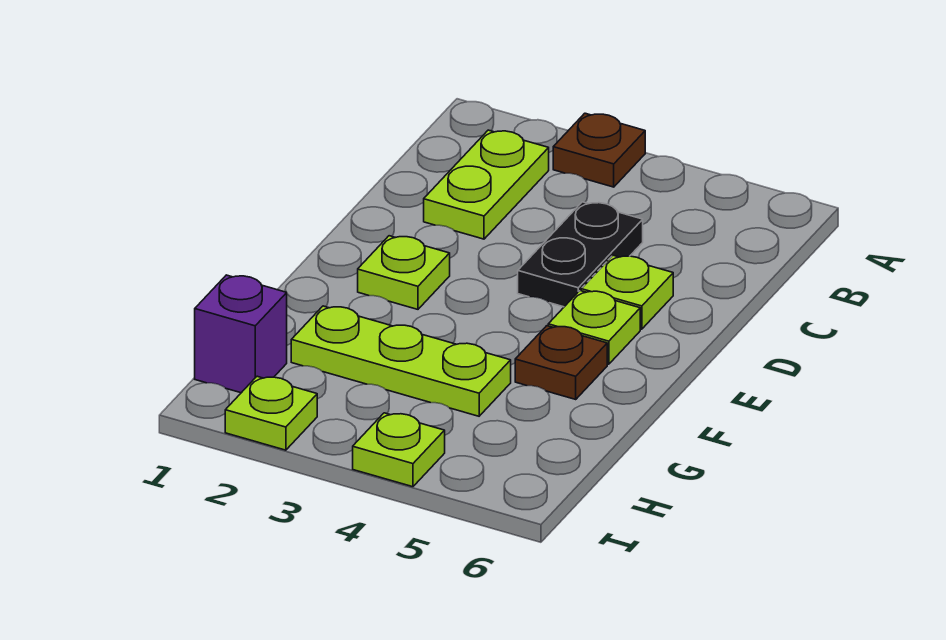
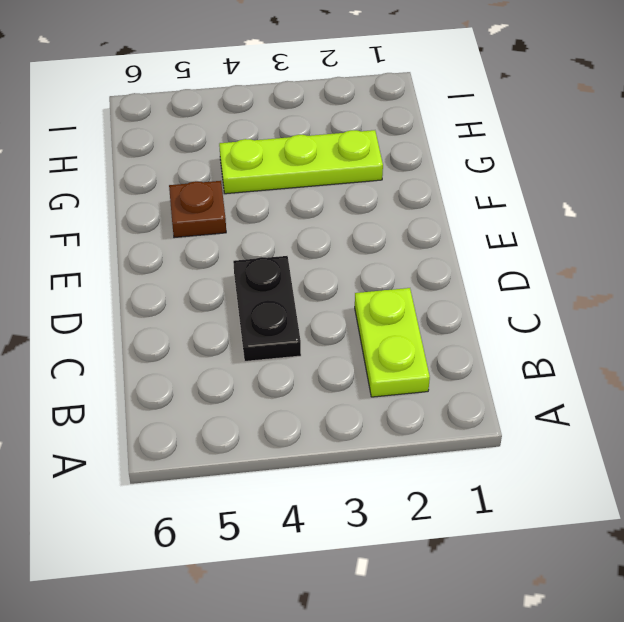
none -> brown plate A3 level 1
none -> lime plate D5 level 1

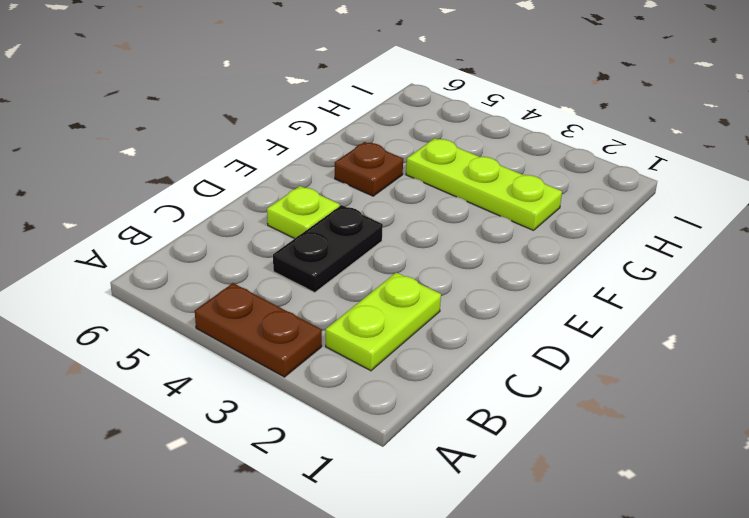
brown plate A3:A4 level 1 -> brown plate A3 level 1
none -> lime plate E2 level 1
none -> lime plate E5 level 1

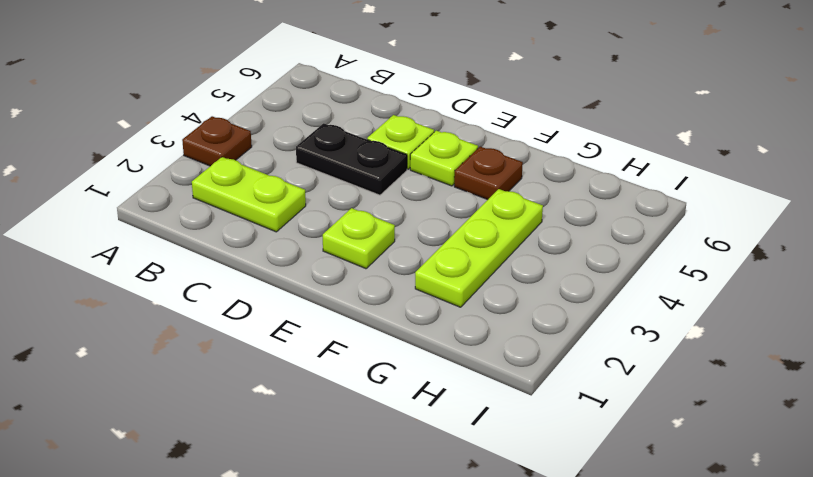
none -> purple brick H1 level 1
none -> lime plate I2 level 1

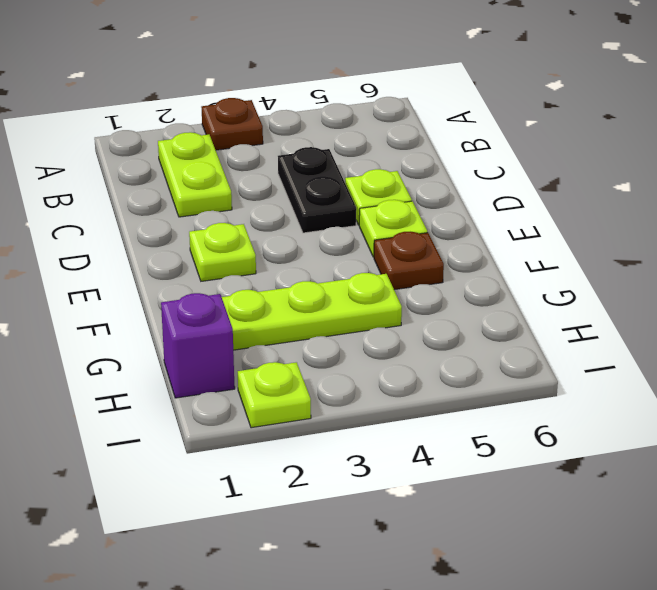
none -> lime plate I4 level 1

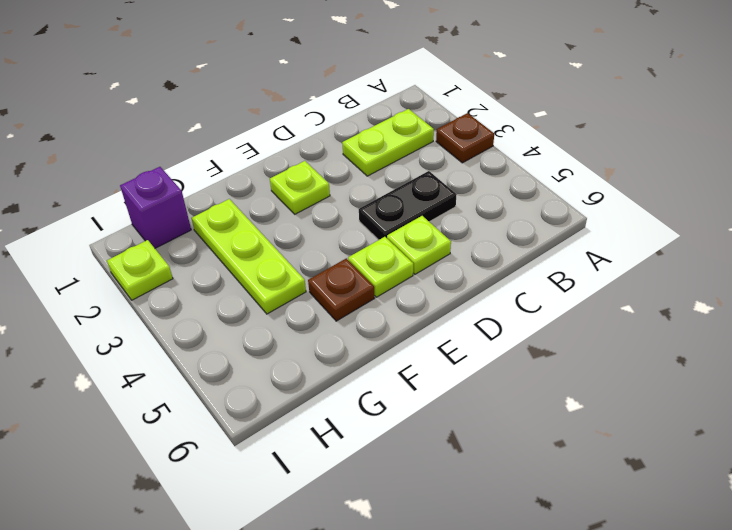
none -> lime plate I4 level 1

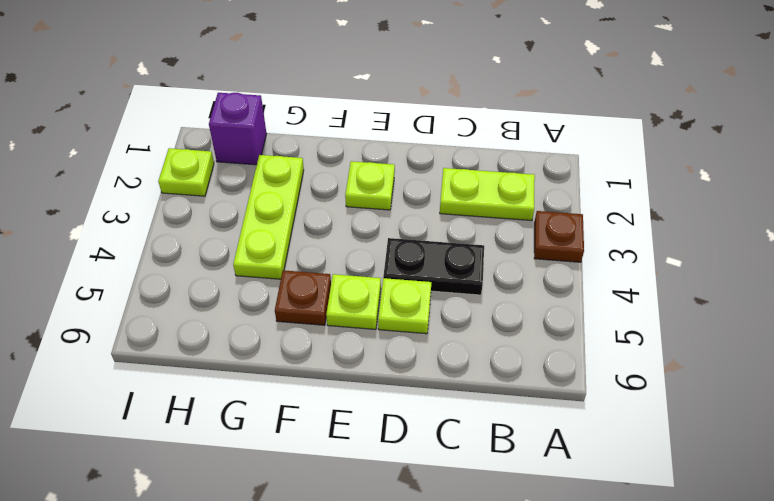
none -> lime plate I4 level 1

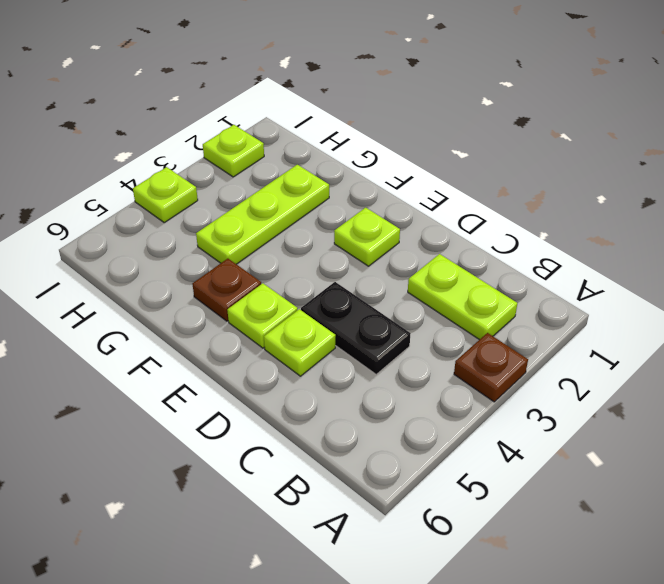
none -> purple brick H1 level 1

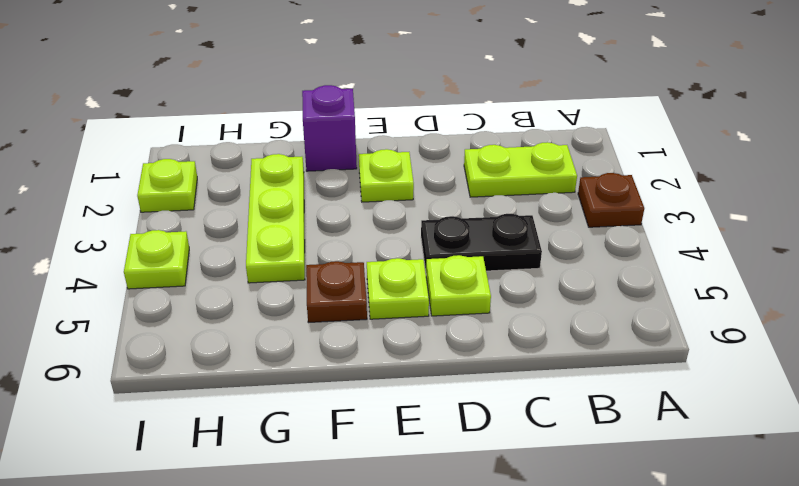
purple brick F1 level 1 -> purple brick H1 level 1

